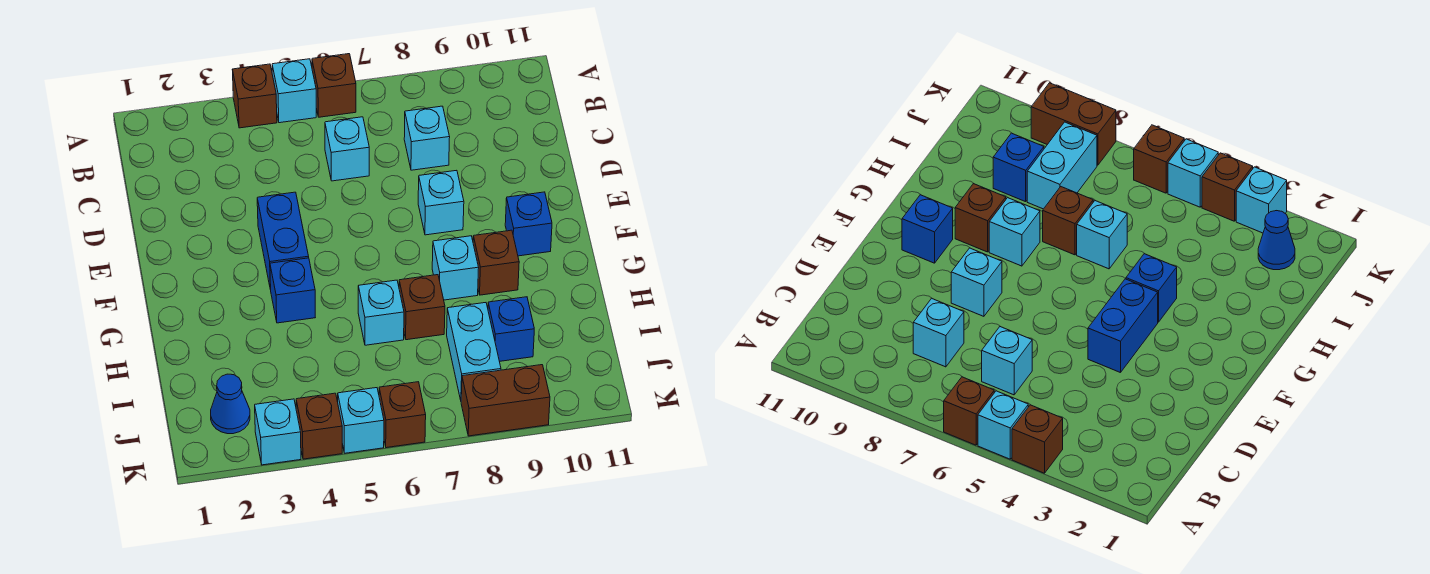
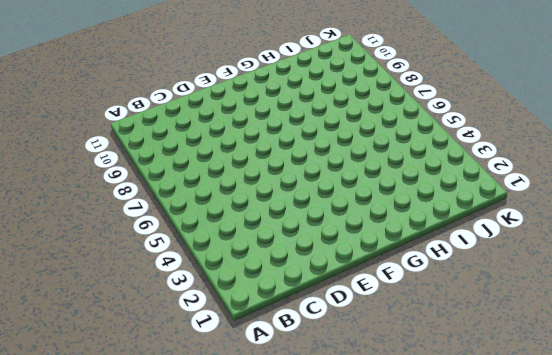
none -> brown brick A4 level 1
none -> cyan brick A5 level 1
none -> brown brick A6 level 1

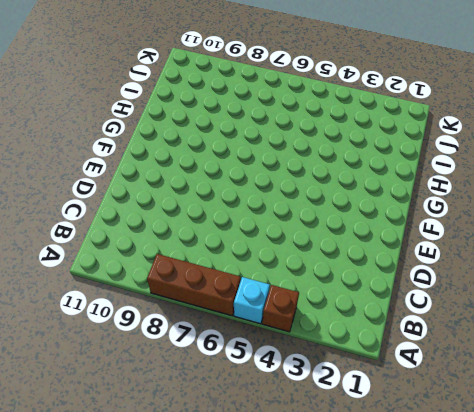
brown brick A6:A8 level 1 -> brown brick A6 level 1
none -> cyan brick C6 level 1
none -> cyan brick C8 level 1
none -> blue brick E4:F4 level 1

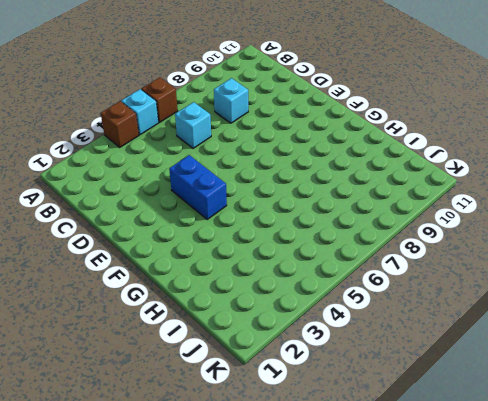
none -> cyan brick E8 level 1
none -> blue brick F10 level 1
none -> blue brick G4 level 1

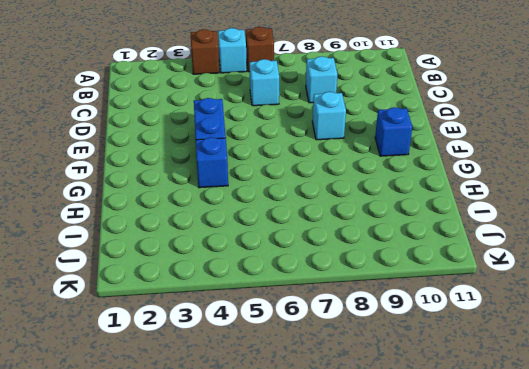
none -> cyan brick G8 level 1
none -> brown brick G9 level 1
none -> cyan brick H6 level 1

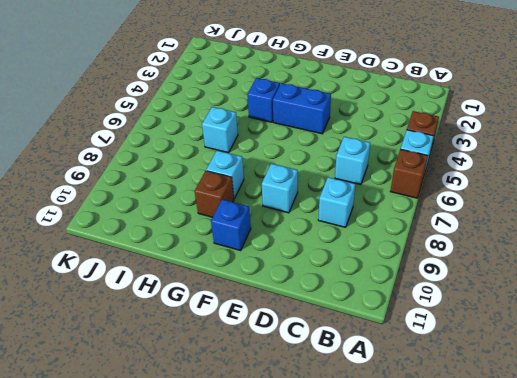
none -> brown brick H7 level 1
none -> cyan brick I8:J8 level 1
none -> blue brick I9 level 1

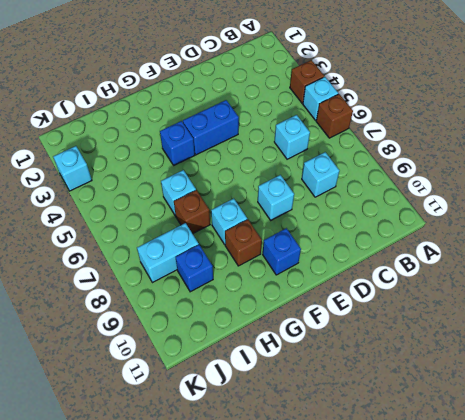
none -> blue cone J2 level 1
none -> brown brick K4 level 1
none -> cyan brick K5 level 1

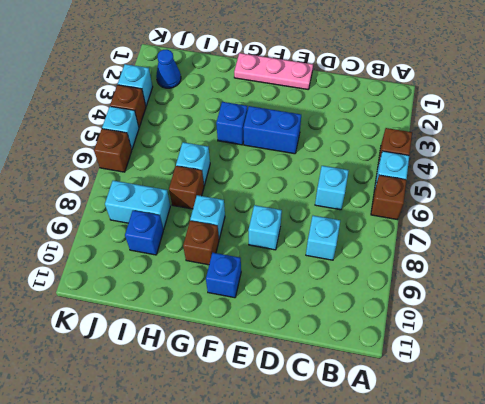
pink plate E1:G1 level 1 -> none
none -> brown brick K8:K9 level 1

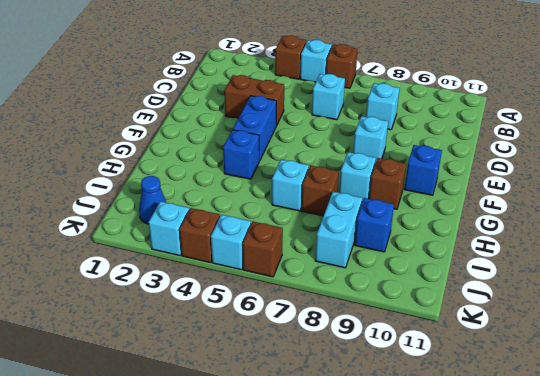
brown brick D3:D4 level 1 -> brown brick K8:K9 level 1

